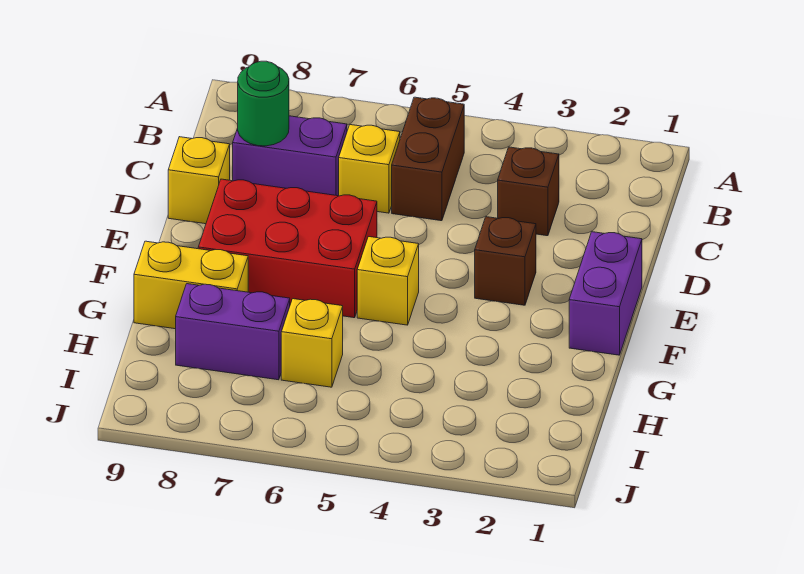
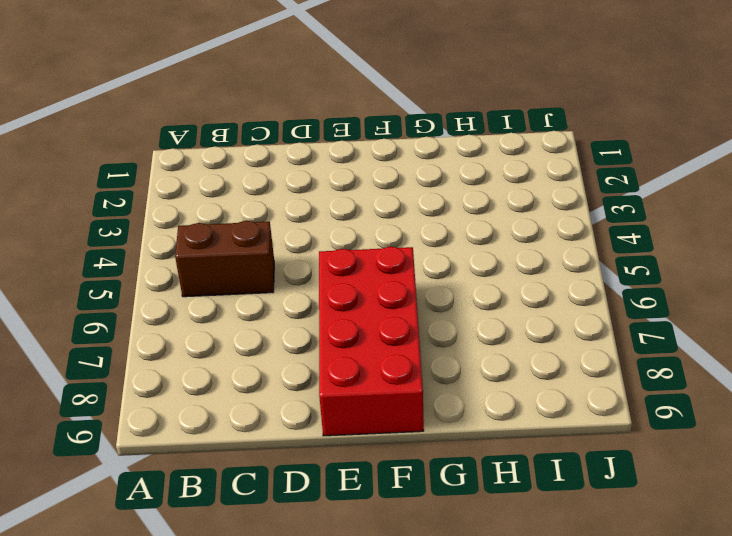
red brick E6:F9 level 1 -> red brick E6:F8 level 1
none -> brown brick C3 level 1
none -> yellow brick C6 level 1
none -> purple brick C7:C8 level 1

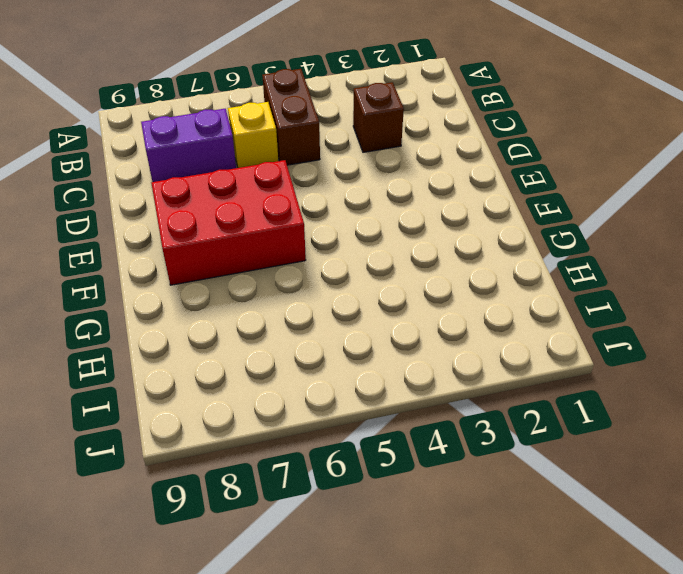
none -> yellow brick D9 level 1
none -> purple brick E1:F1 level 1
none -> brown brick E3 level 1

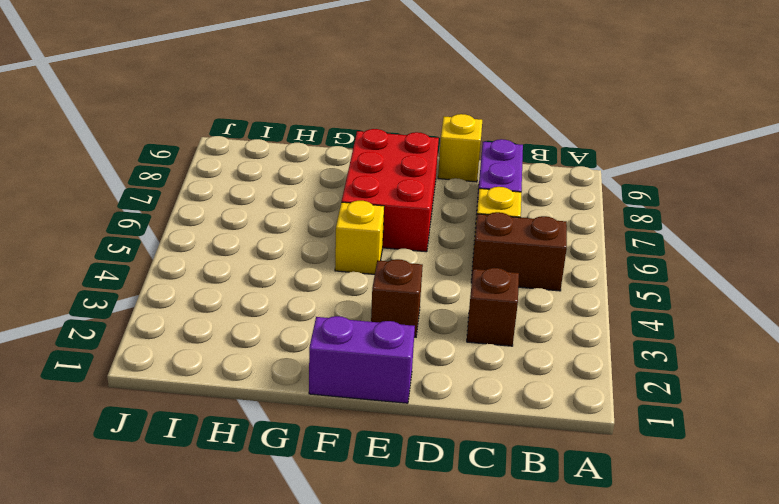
none -> yellow brick G8:G9 level 1
none -> yellow brick H6 level 1
none -> purple brick H7:H8 level 1

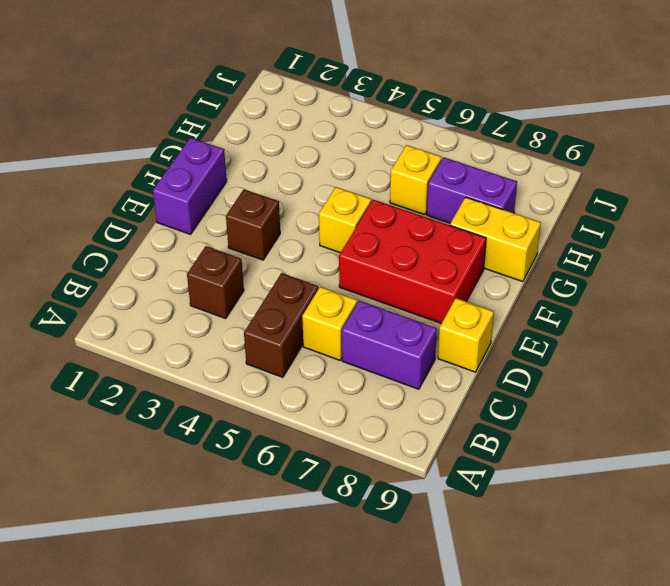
none -> green round brick C8 level 2

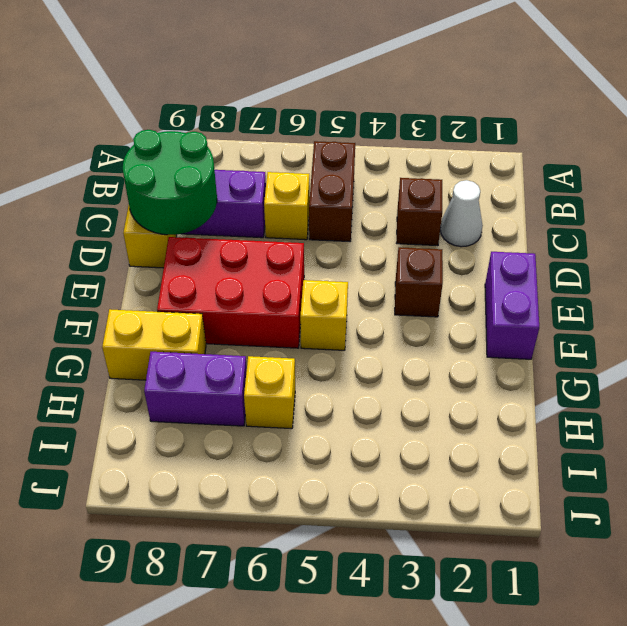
white cone C2 level 1 -> none
green round brick C8:D9 level 2 -> green round brick C8 level 2

